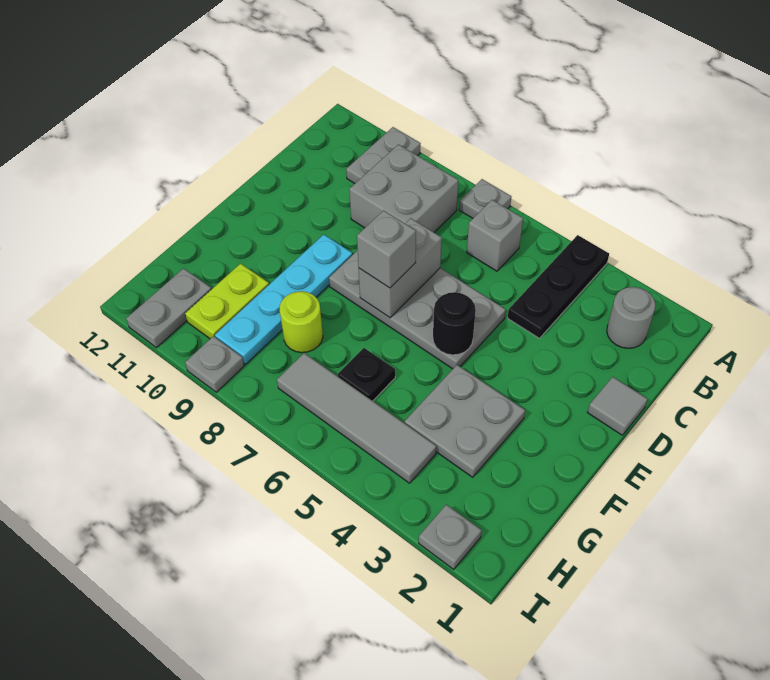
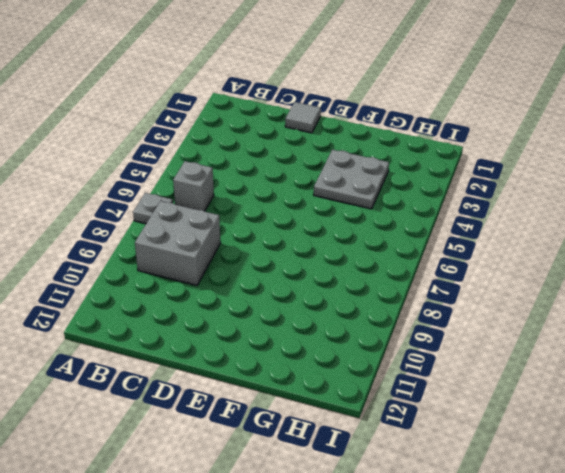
none -> black plate A4:C4 level 1
none -> grey plate A10:B10 level 1
none -> grey round brick B2 level 1

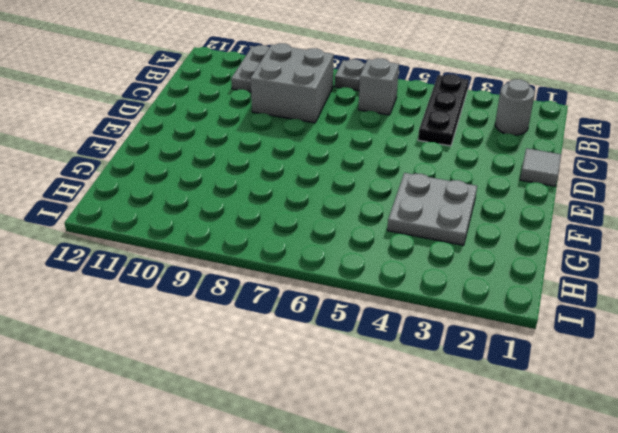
none -> grey plate D5:E8 level 1
none -> cyan plate E9:H9 level 1
none -> black plate G6 level 1

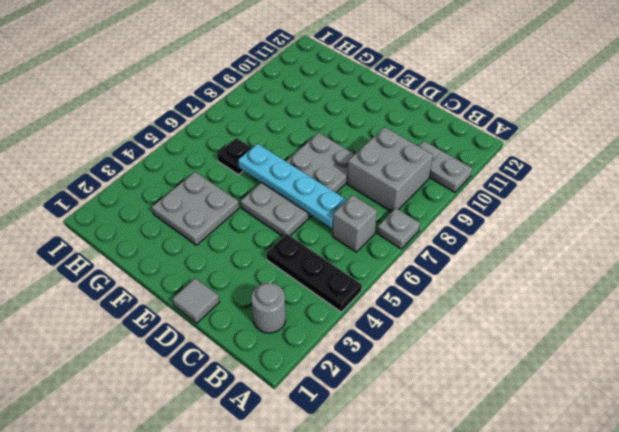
cyan plate C6:F6 level 2 -> cyan plate E9:H9 level 1
none -> lime round brick G8 level 1
none -> lime plate G10:H10 level 1
none -> grey tile H4:H7 level 1

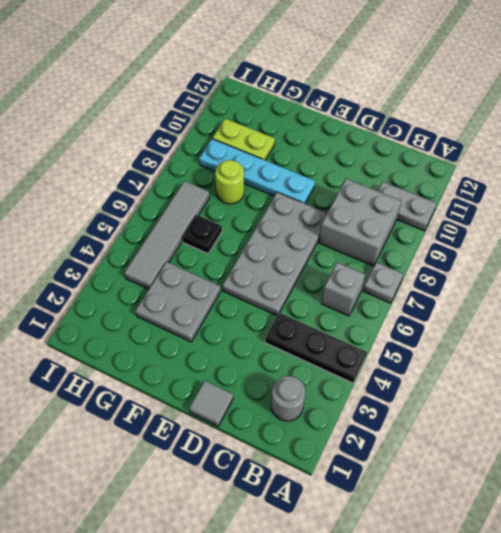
none -> grey plate H11:I11 level 1
none -> grey plate I2 level 1
none -> grey plate I9 level 1

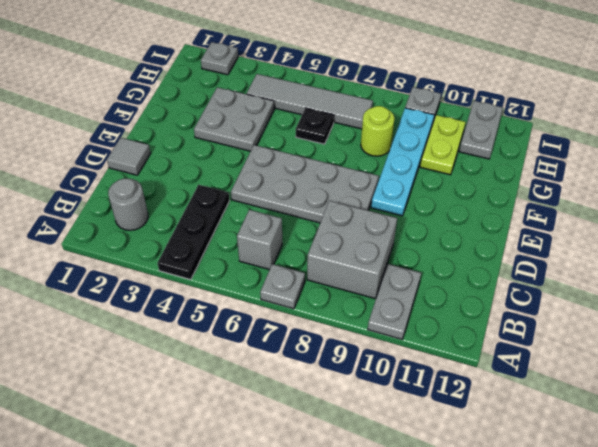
none -> grey brick D7:E7 level 2
none -> black round brick E5 level 2
none -> grey brick E7 level 3

